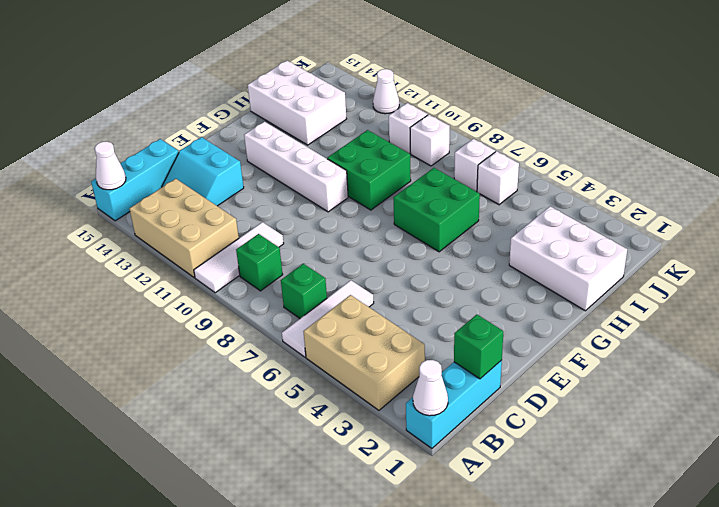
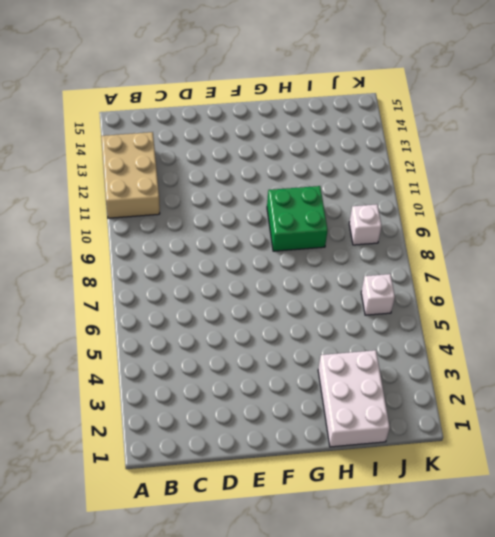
none -> cyan brick A1:C1 level 1
none -> tan brick A3:B5 level 1
none -> white tile A6:C6 level 1

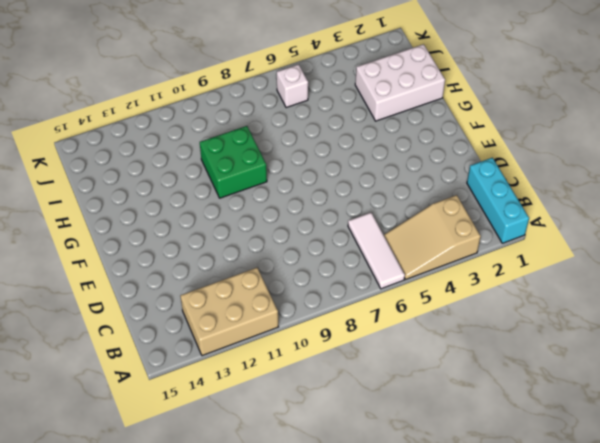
tan slope A3:B5 level 1 top 3 -> tan brick A3:B5 level 1
none -> white tile A10:C10 level 1
none -> cyan brick A15:C15 level 1
none -> green brick B7 level 1

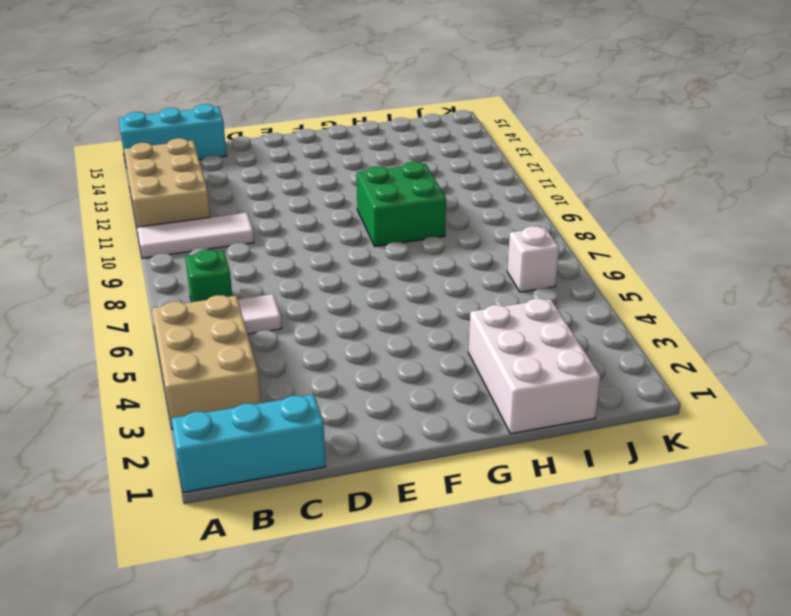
none -> green brick B9 level 1
none -> cyan slope C13:D14 level 1 top D
none -> white brick F10:F13 level 1

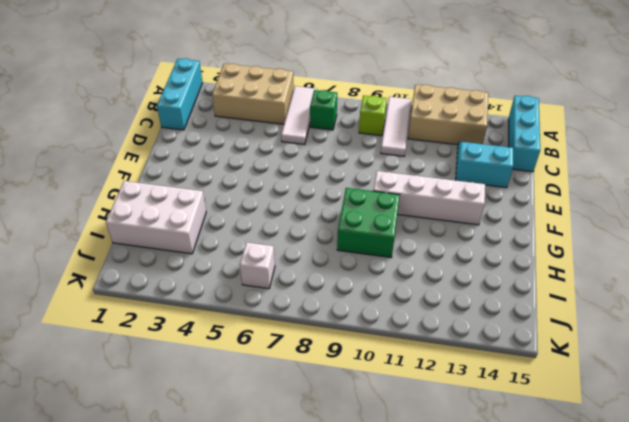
lime brick B9 level 1 -> green brick B9 level 1
none -> green brick G6:H7 level 1
none -> white brick H13:I15 level 1
none -> white brick J7 level 1

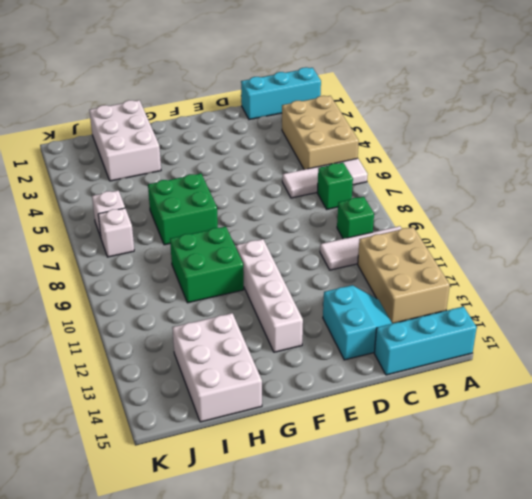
none -> white brick J9 level 1
none -> white brick J10 level 1
none -> white cone K12 level 1

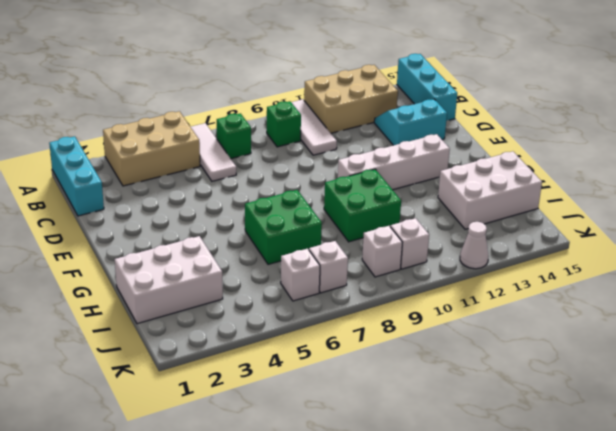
none -> white cone A1 level 2
none -> white cone A15 level 2
none -> green brick C1 level 2

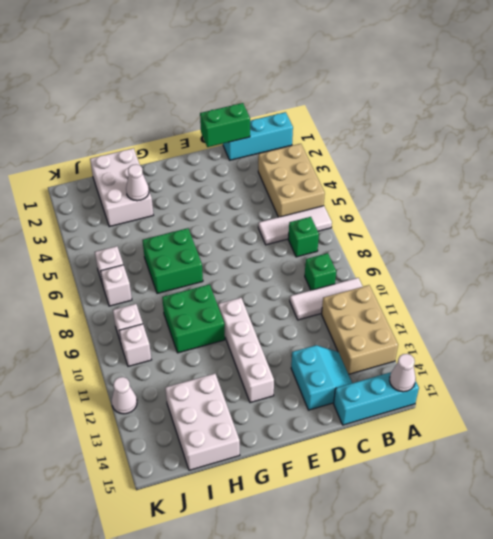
green brick C1:D1 level 2 -> green brick C1 level 2
white cone H3 level 2 -> white cone A1 level 2

